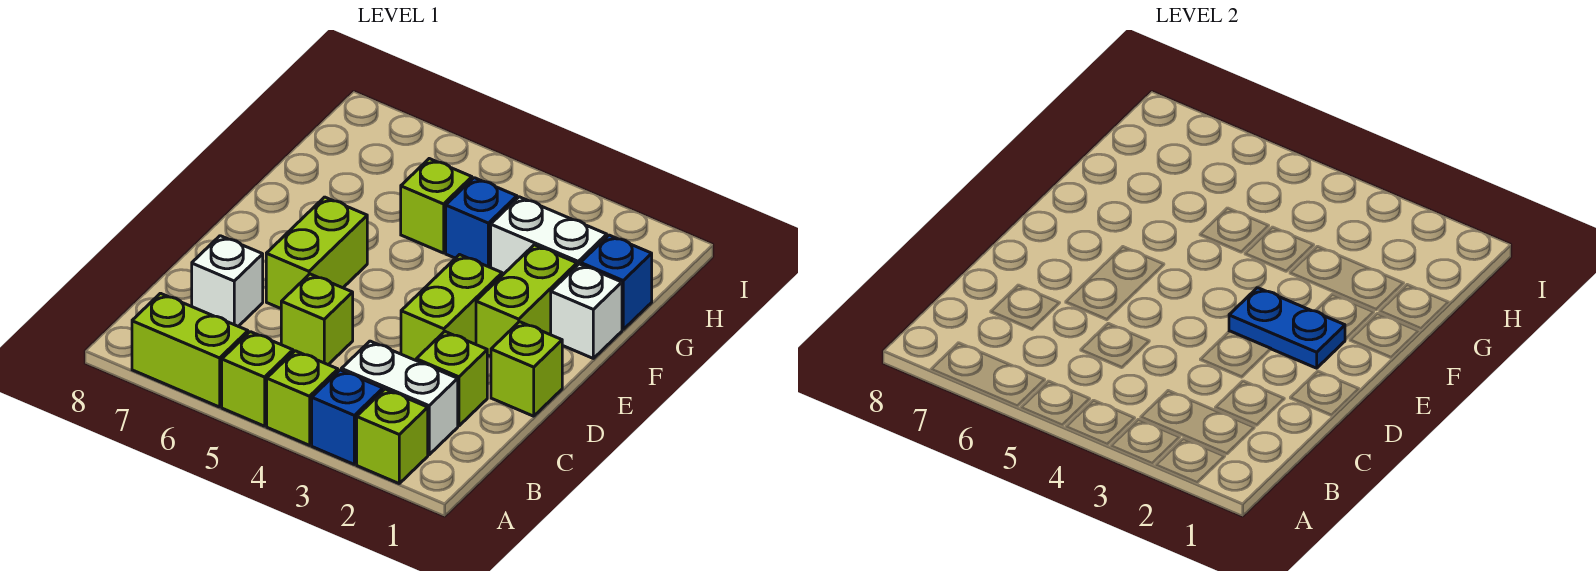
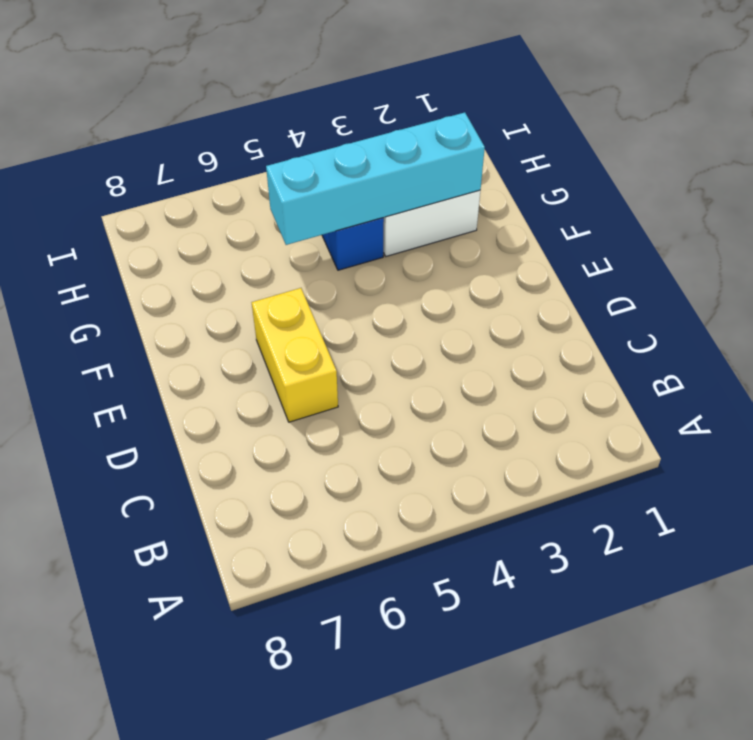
yellow brick D6:E6 level 1 -> lime brick D6:E6 level 1
cyan brick G2:G5 level 2 -> none
none -> lime brick A2 level 1
none -> blue brick A3 level 1
none -> lime brick A4 level 1

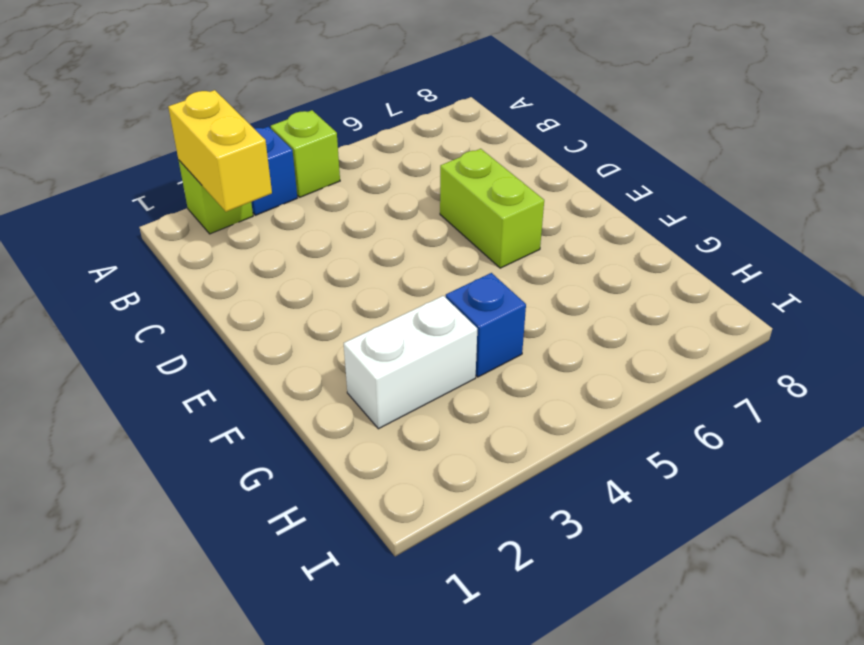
yellow brick A2:B2 level 2 -> none
none -> lime brick A5 level 1
none -> lime brick A6:A7 level 1
none -> white brick B2:B3 level 1

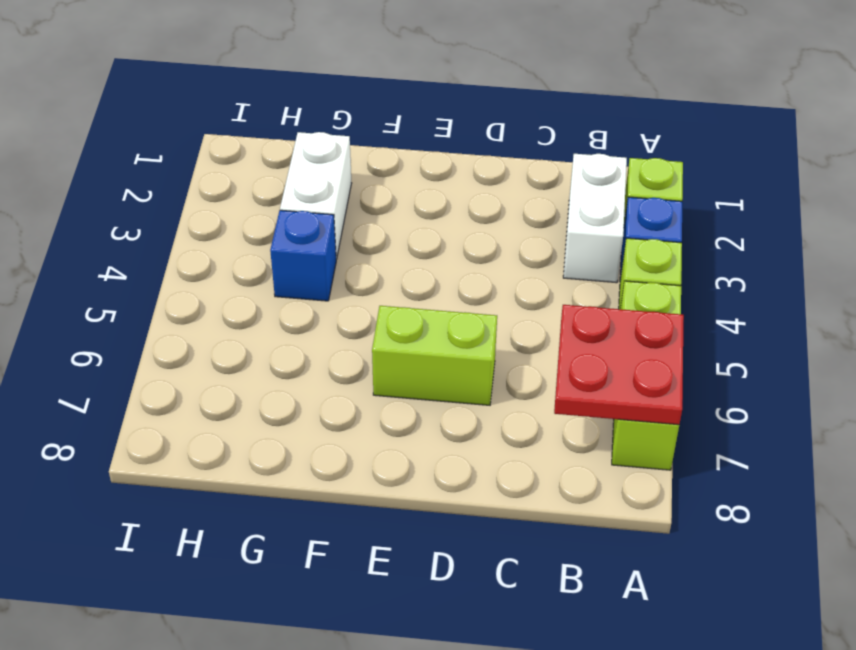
red plate A6:B7 level 2 -> none
none -> lime brick C2 level 1
none -> lime brick C5 level 1
none -> white brick C7 level 1

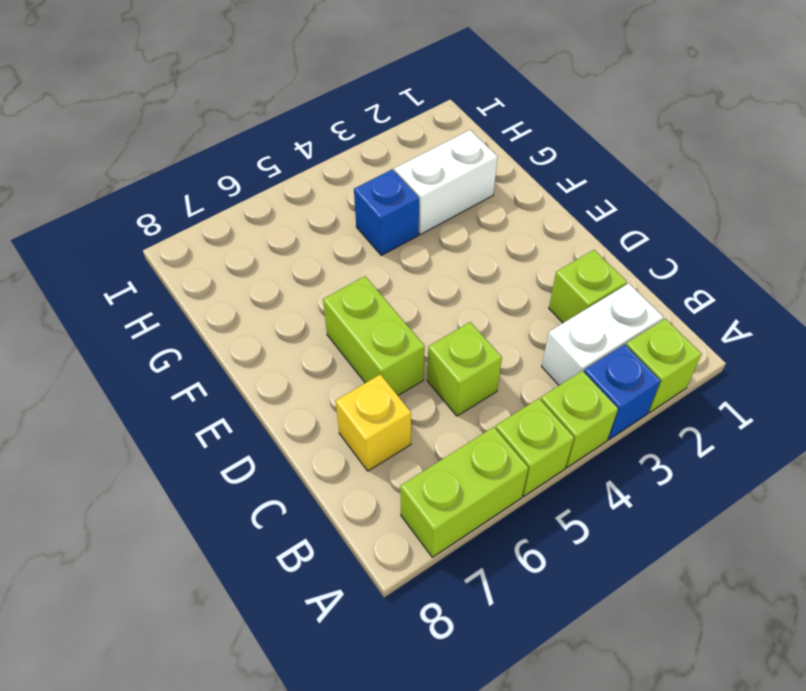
yellow brick C7 level 1 -> white brick C7 level 1
none -> lime brick D1 level 1
none -> lime brick D3:E3 level 1
none -> lime brick E2:F2 level 1

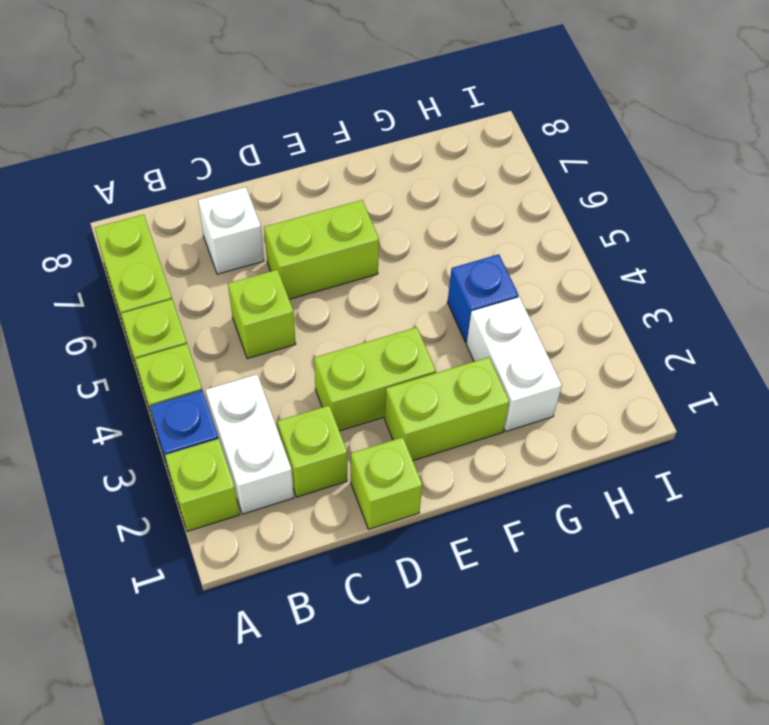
none -> white brick F1 level 1
none -> blue brick G1 level 1
none -> lime brick G5 level 1

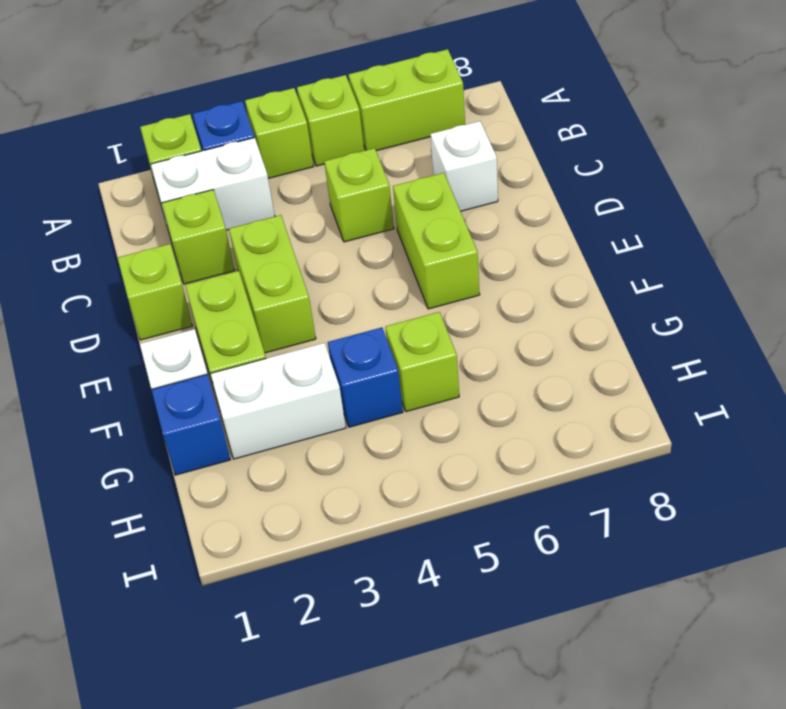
none -> blue plate E2:E3 level 2

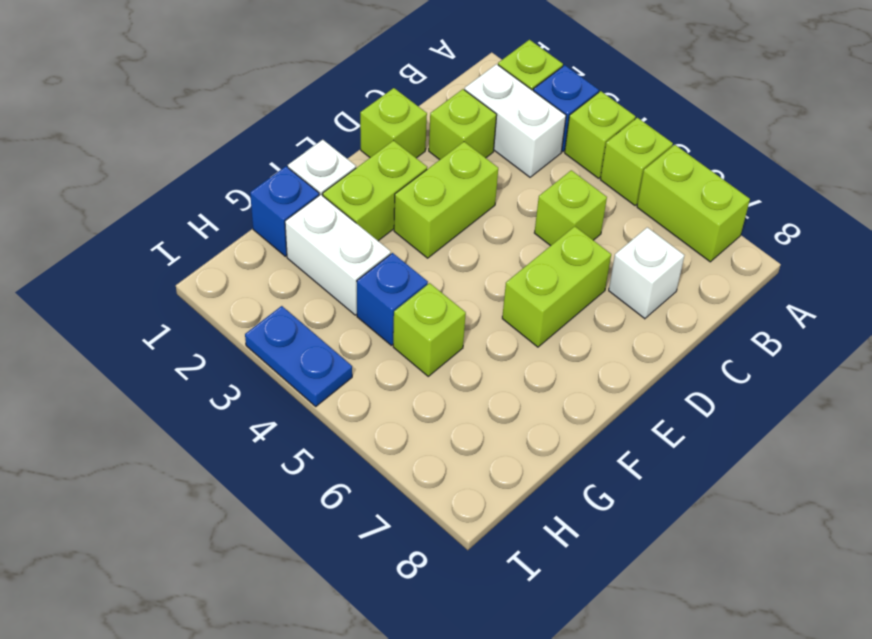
blue plate I3:I4 level 1 -> blue plate E2:E3 level 2

